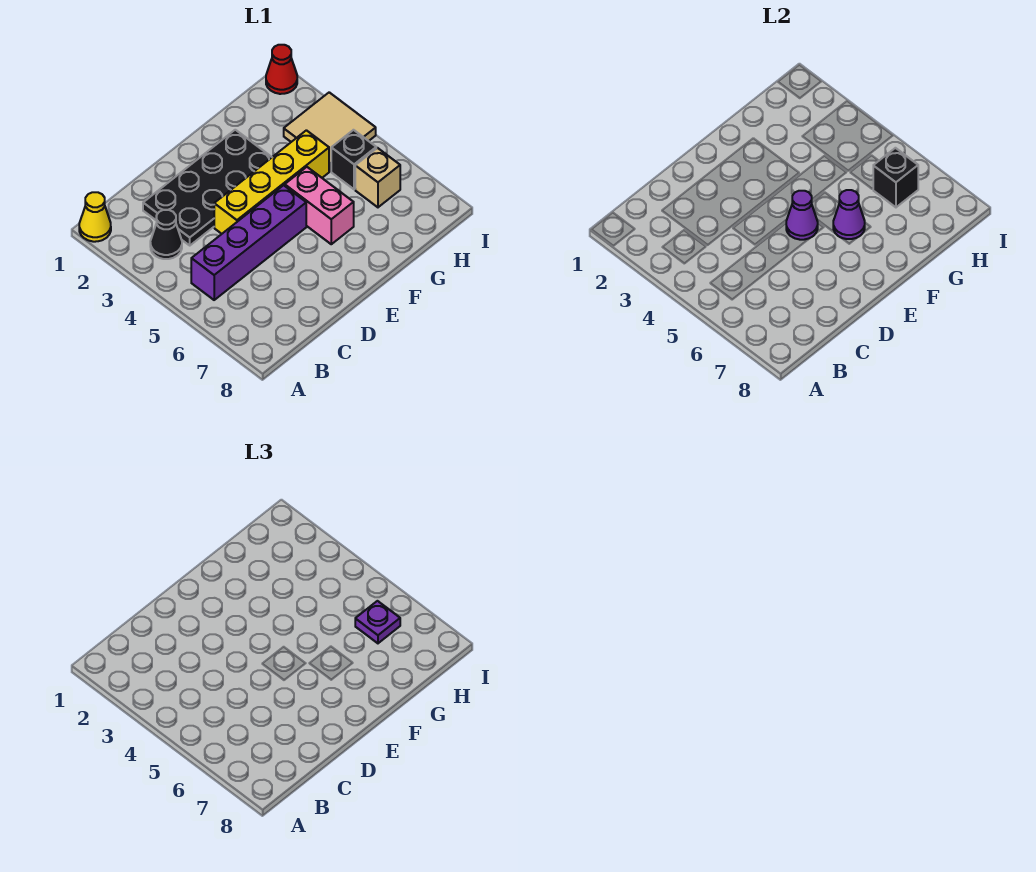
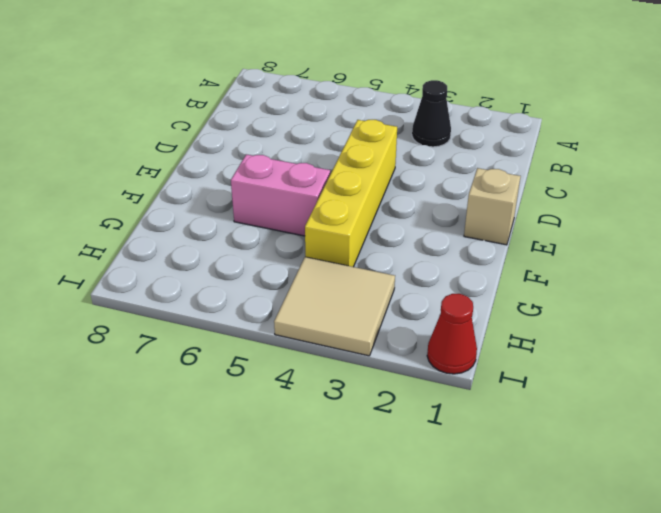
tan brick E1 level 1 -> tan brick H6 level 1
none -> yellow cone A1 level 1
none -> purple brick B5:E5 level 1
none -> black plate C2:F3 level 1

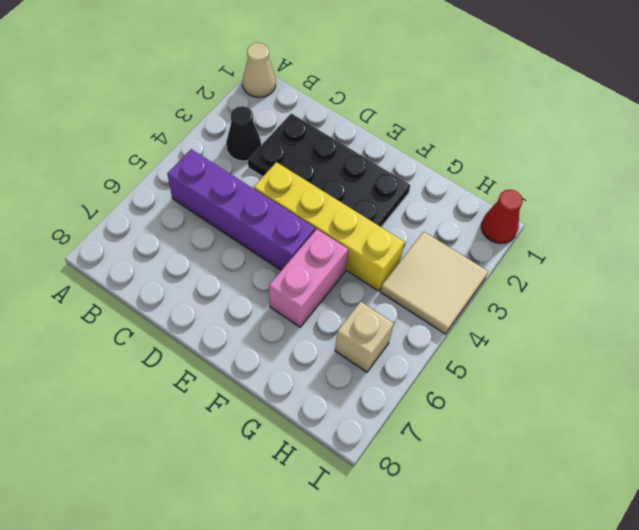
tan cone A1 level 1 -> yellow cone A1 level 1
none -> black brick H5 level 1
none -> purple cone E5 level 2
none -> purple cone F6 level 2

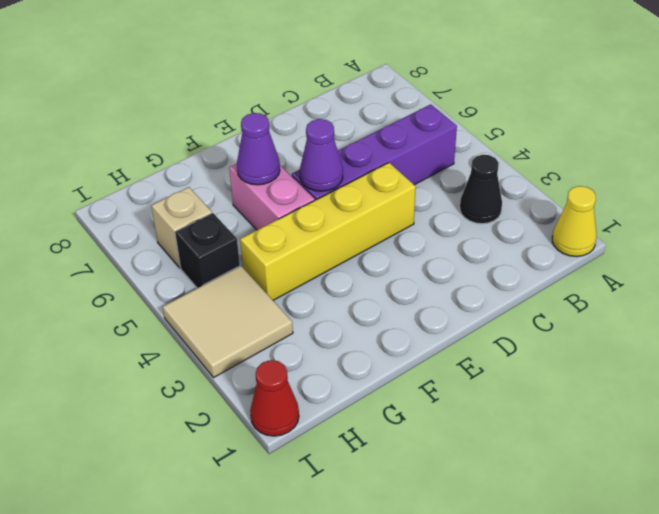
none -> black plate C2:F3 level 1
none -> black brick H6 level 2
none -> purple plate H6 level 3

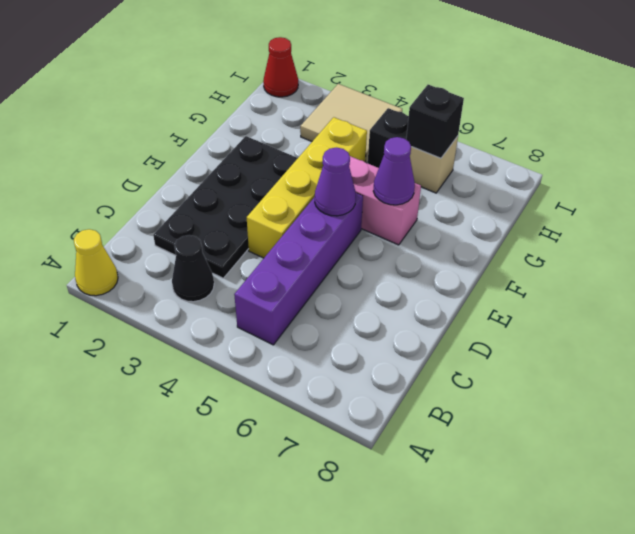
none -> purple plate H6 level 3

